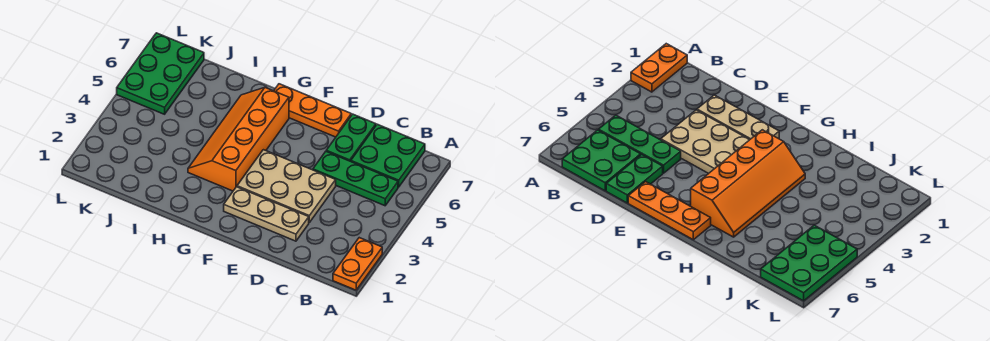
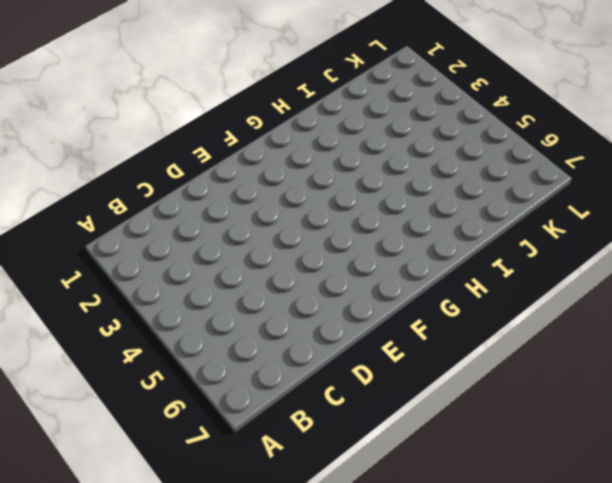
none -> orange plate A1:A2 level 1
none -> green plate B5:D5 level 1

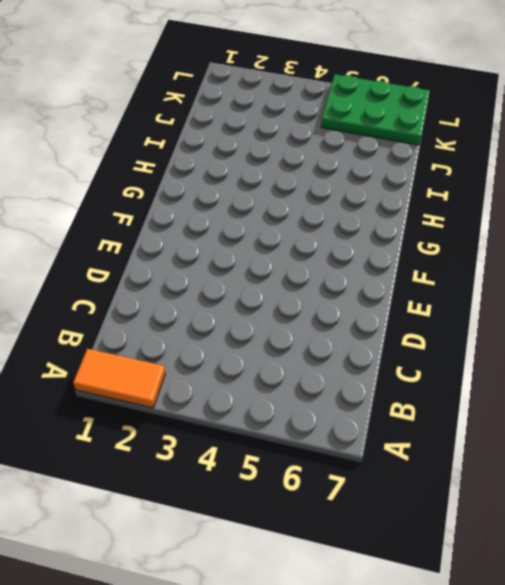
orange tile A1:A2 level 1 -> orange plate A1:A2 level 1
none -> green plate B5:D5 level 1
none -> green plate B6:C7 level 1

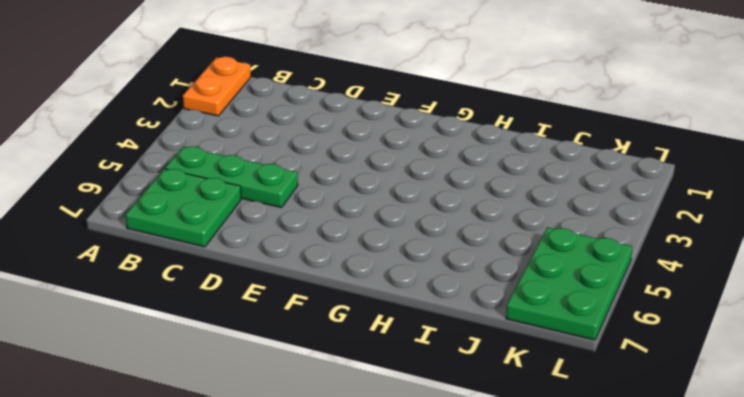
none -> tan plate D2:F2 level 1
none -> tan plate D3:F4 level 1

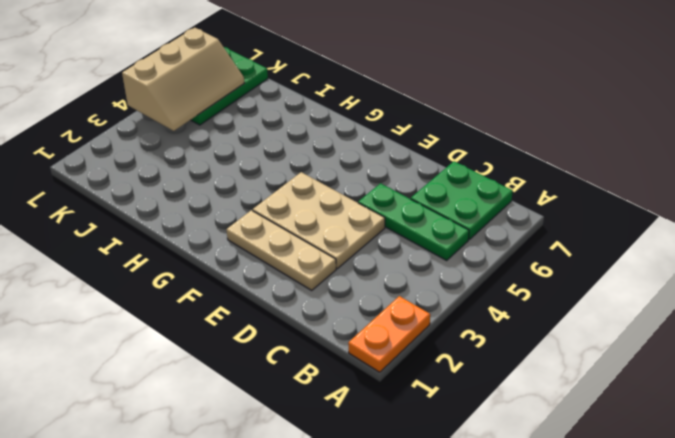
tan slope K4:L6 level 2 top L -> none
none -> green plate D6:D7 level 1
none -> orange plate E7:G7 level 1

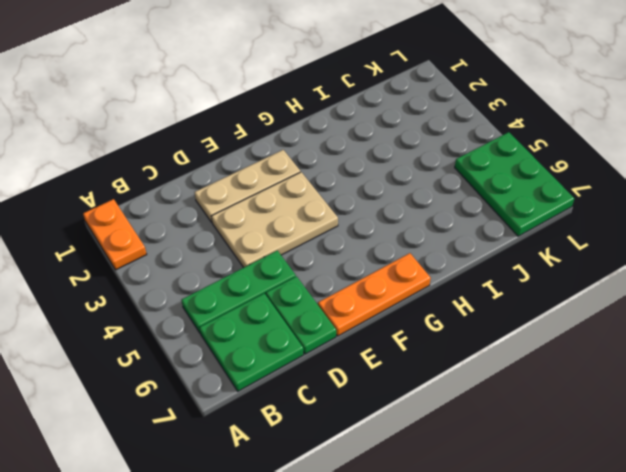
none -> orange slope G3:H6 level 1 top G

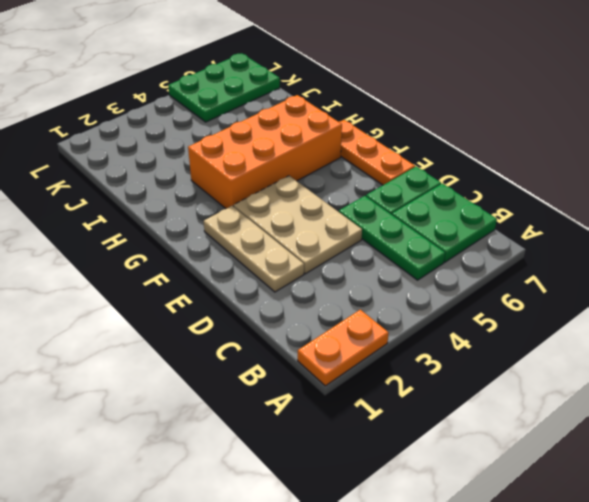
orange brick G3:H6 level 1 -> orange slope G3:H6 level 1 top G

